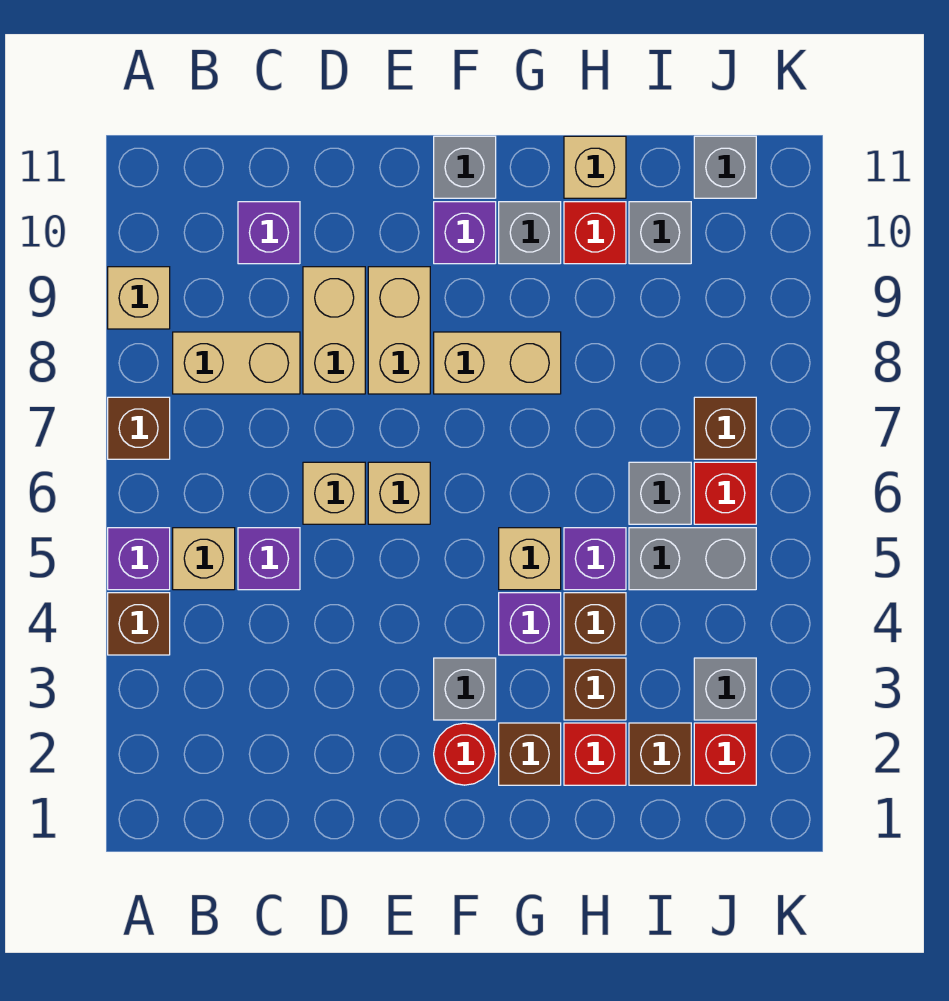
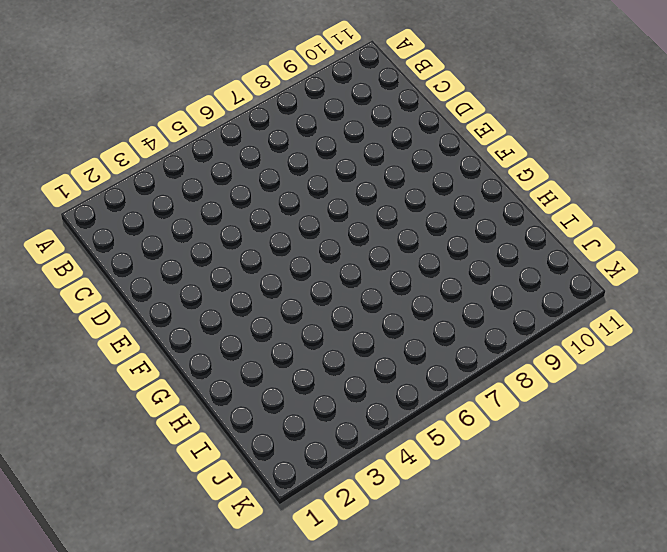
none -> brown brick A4 level 1
none -> purple brick A5 level 1
none -> brown brick A7 level 1
none -> tan brick A9 level 1

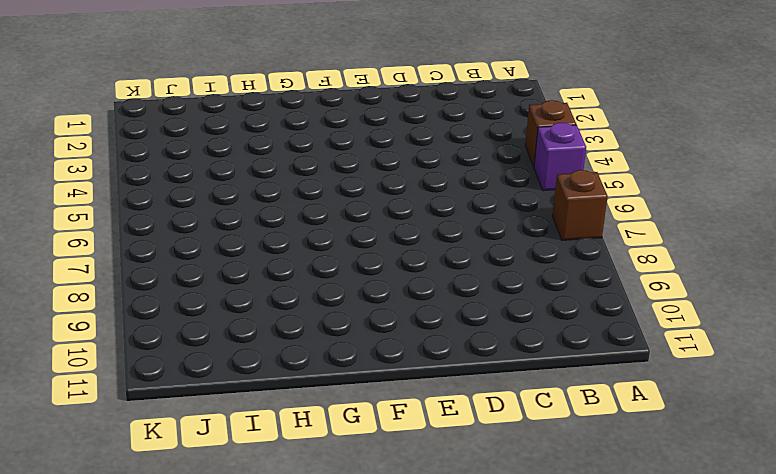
none -> tan brick A9 level 1
none -> tan brick B5 level 1
none -> tan brick B8:C8 level 1
none -> purple brick C5 level 1

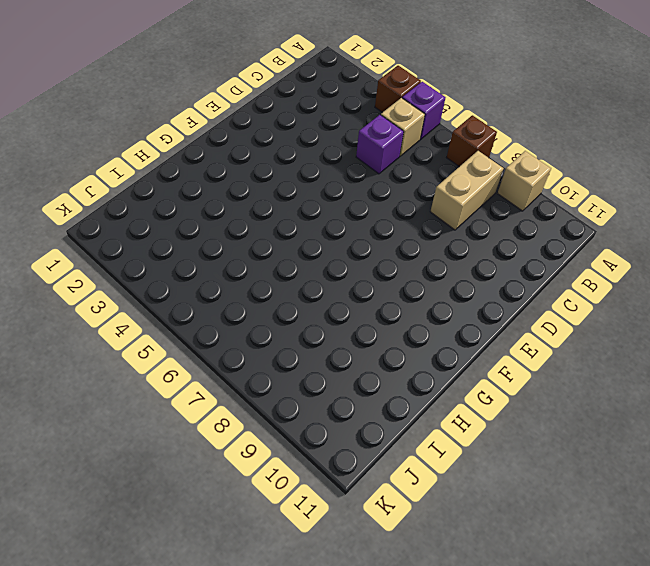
none -> purple brick C10 level 1
none -> tan brick D6 level 1
none -> tan brick D8:D9 level 1
none -> tan brick E6 level 1

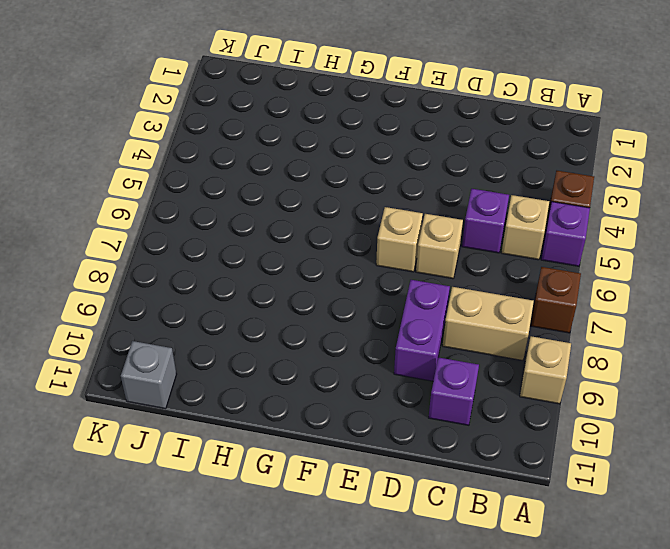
purple brick D8:D9 level 1 -> tan brick D8:D9 level 1
none -> tan brick E8:E9 level 1
none -> red round brick F2 level 1
none -> grey brick F3 level 1
none -> tan brick F8:G8 level 1

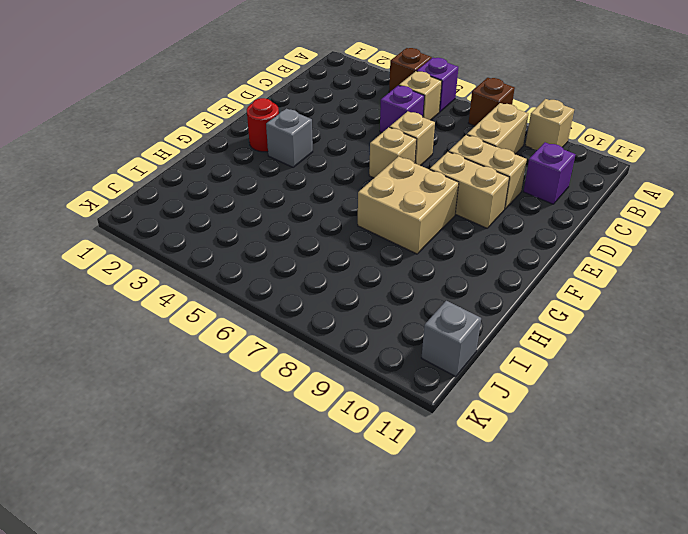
tan brick F7:G8 level 1 -> tan brick F8:G8 level 1
none -> purple brick F10 level 1
none -> grey brick F11 level 1
none -> brown brick G2 level 1
none -> purple brick G4 level 1

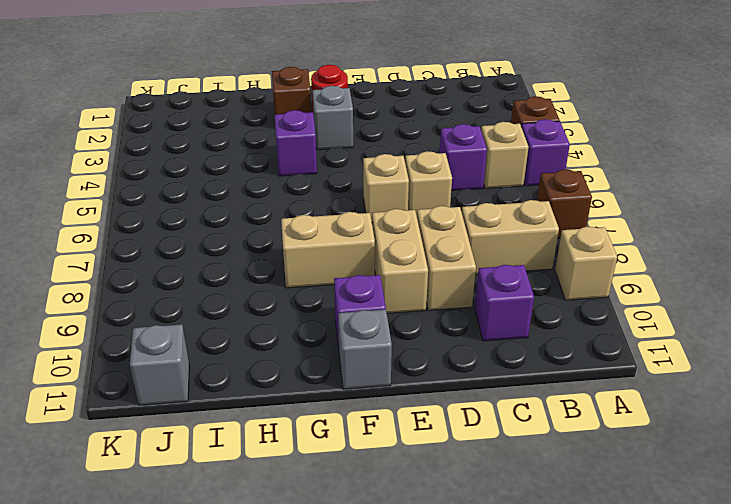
none -> tan brick G5 level 1
none -> grey brick G10 level 1
none -> red brick H2 level 1
none -> brown brick H3 level 1

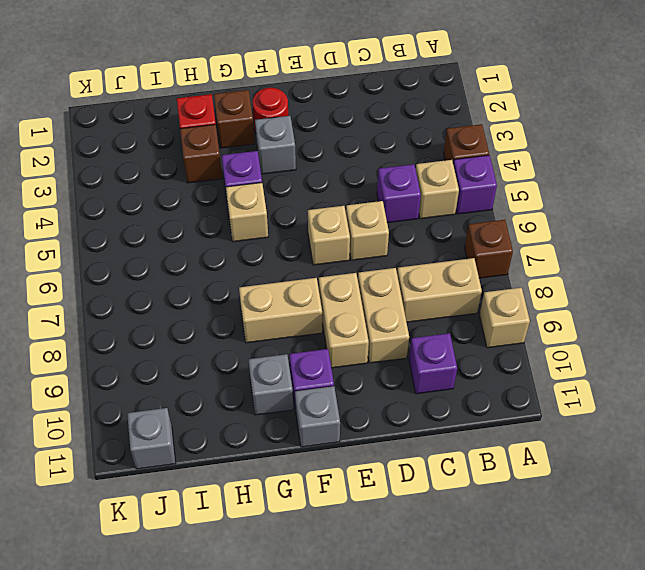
none -> brown brick H4 level 1
none -> purple brick H5 level 1
none -> red brick H10 level 1
none -> tan brick H11 level 1

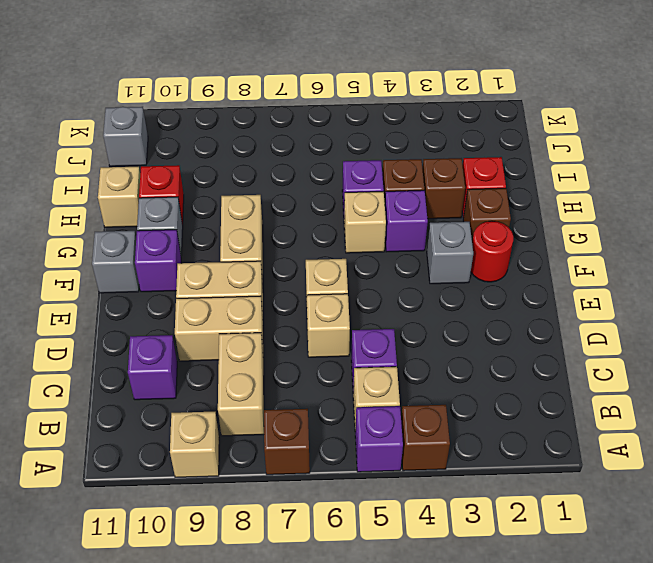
none -> brown brick I2 level 1
none -> grey brick I5:J5 level 1
none -> grey brick I6 level 1
none -> grey brick I10 level 1

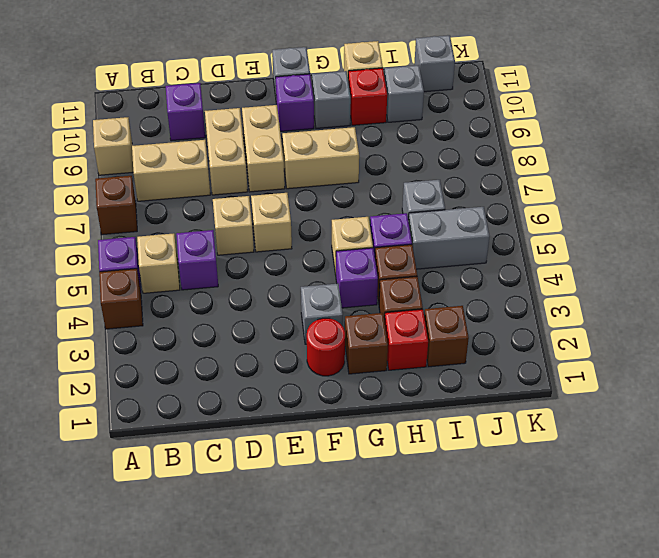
none -> red brick J2 level 1
none -> grey brick J3 level 1
none -> red brick J6 level 1
none -> brown brick J7 level 1

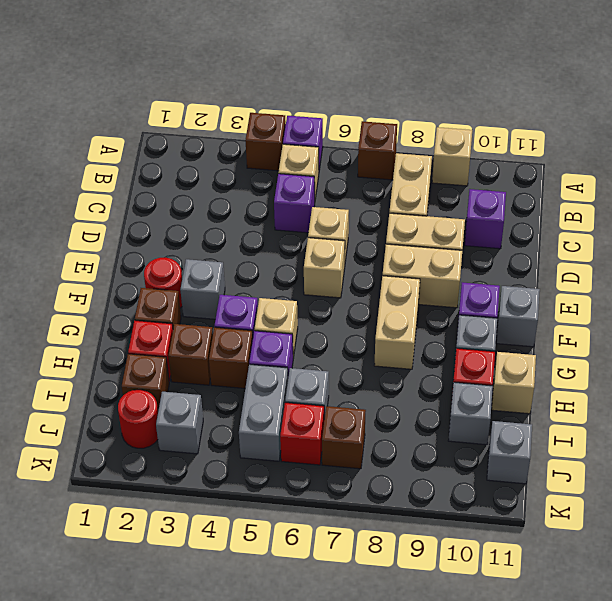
red round brick J2 level 1 -> red brick J2 level 1

